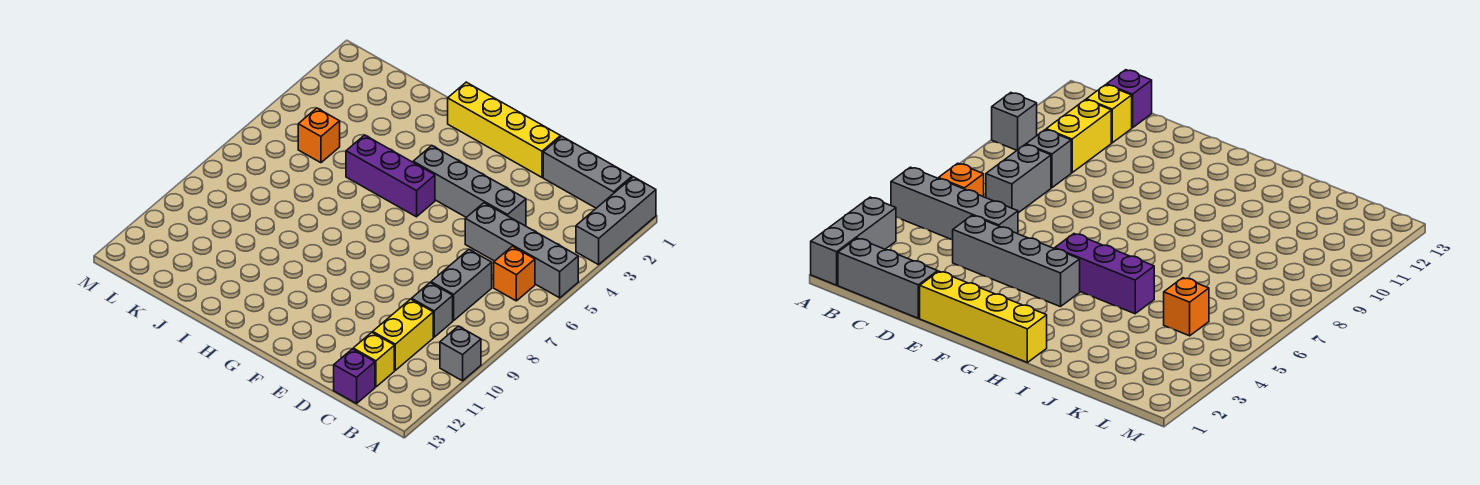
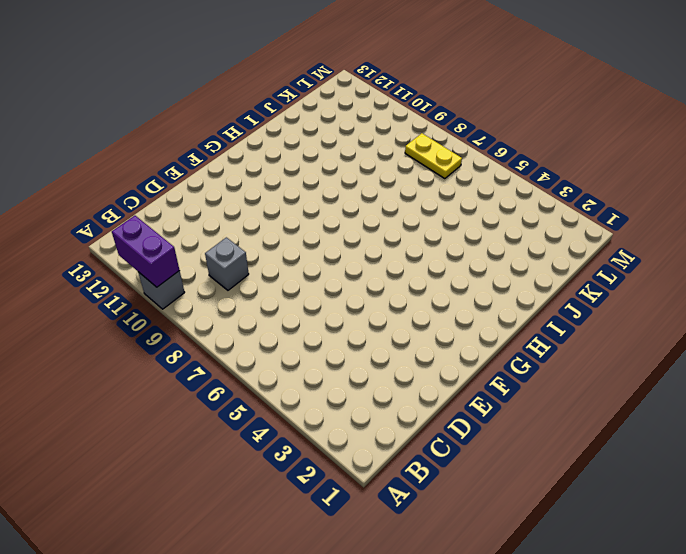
purple brick A10:A11 level 2 -> none
yellow plate L7:L8 level 1 -> none
none -> grey brick A1:A3 level 1
none -> grey brick A5:D5 level 1
none -> grey brick B1:D1 level 1

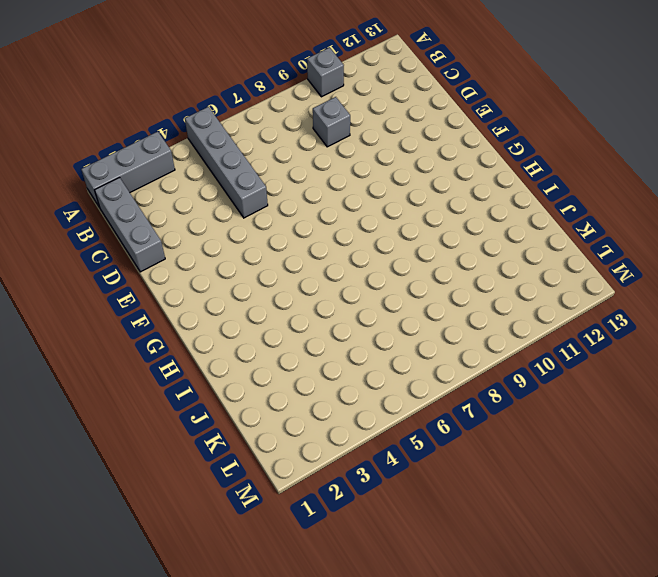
none -> orange brick B6 level 1
none -> grey brick C7:C8 level 1
none -> yellow brick C10:C11 level 1

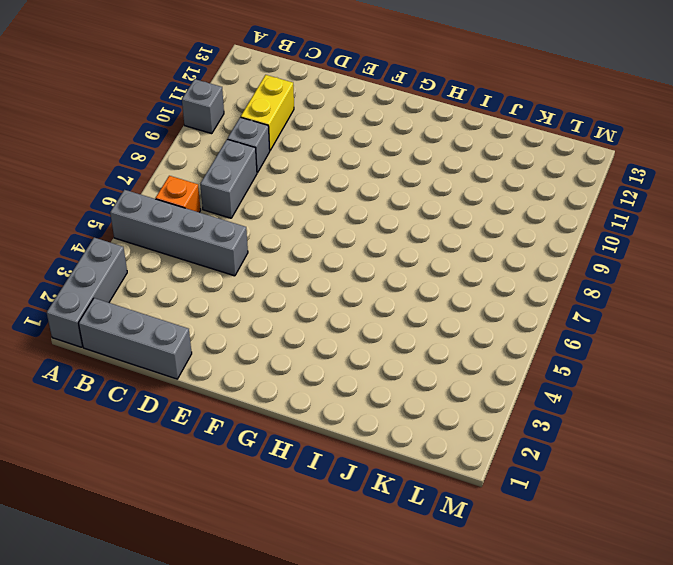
none -> yellow brick C12 level 1
none -> purple brick C13 level 1
none -> grey brick D4:G4 level 1

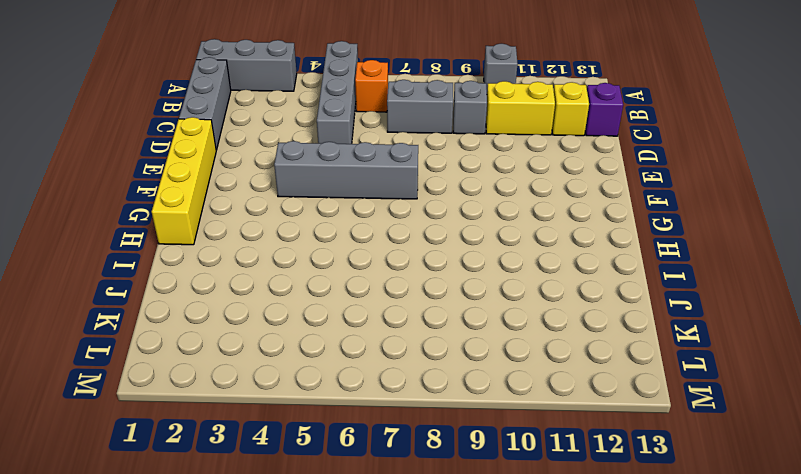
grey brick F4:F7 level 1 -> grey brick D4:G4 level 1
none -> purple brick G5:I5 level 1
none -> orange brick K5 level 1

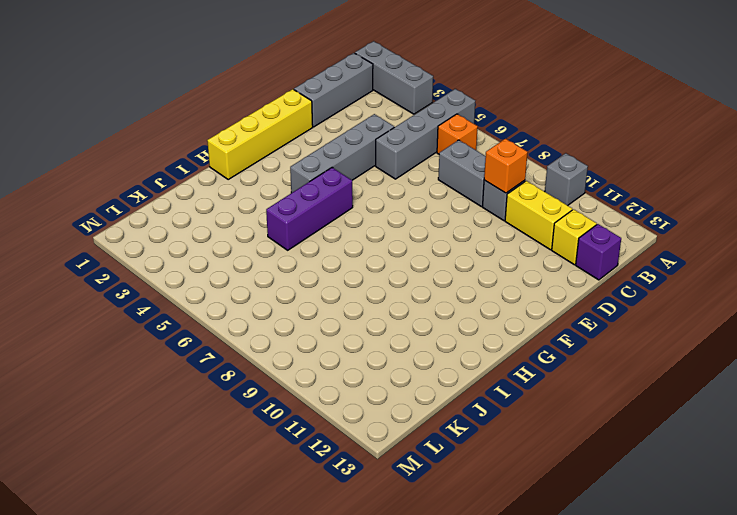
orange brick C9 level 2 -> orange brick K5 level 1

